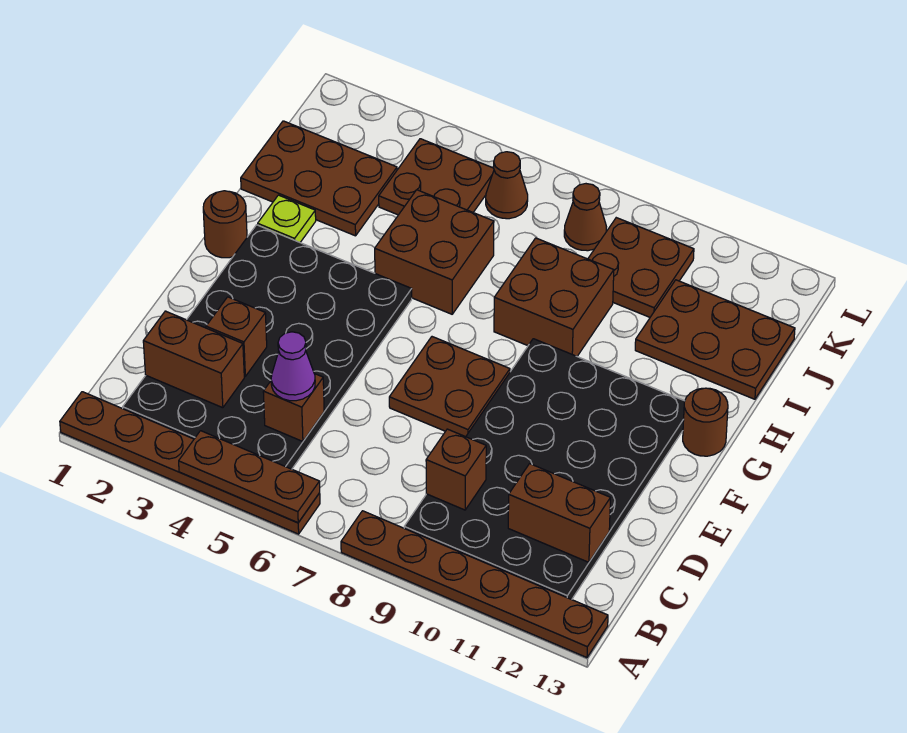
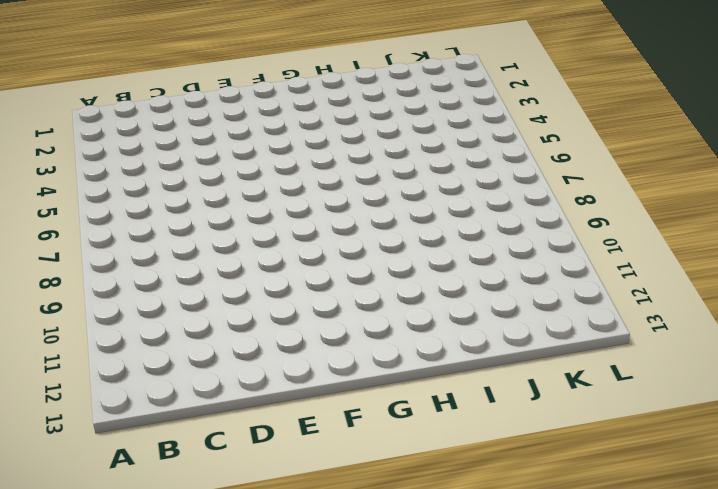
none -> brown plate A1:A6 level 1
none -> brown plate A8:A13 level 1
none -> black plate B2:G5 level 1

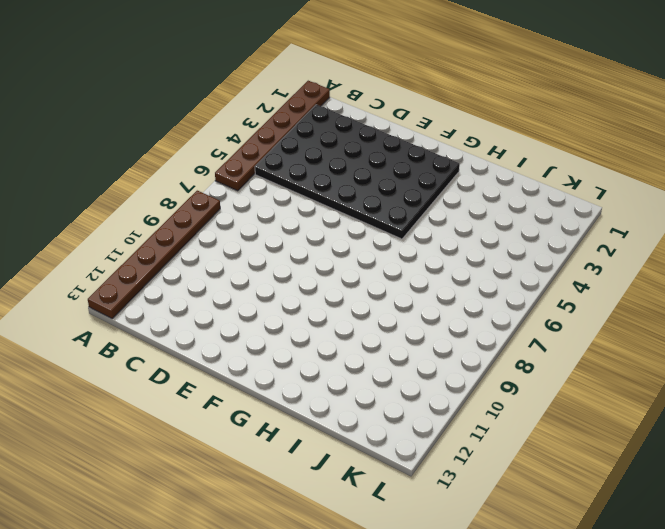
none -> black plate B9:G12 level 1
none -> brown plate E7:F8 level 1
none -> brown round brick G1 level 1

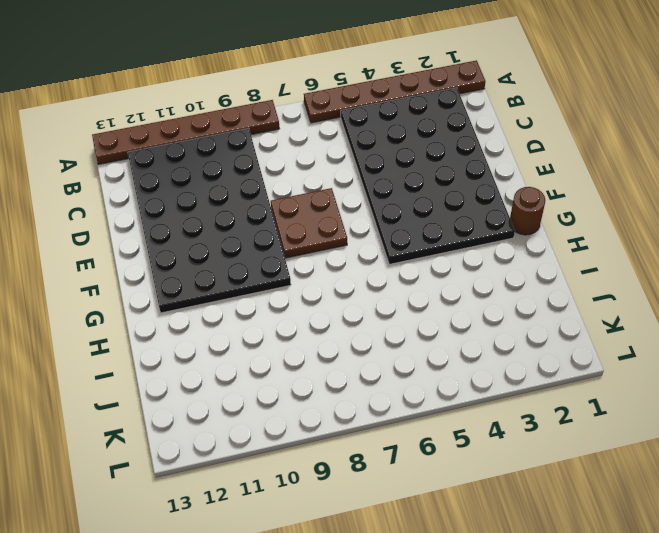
none -> brown round brick G13 level 1
none -> lime plate H2 level 1
none -> brown brick H5:I6 level 1

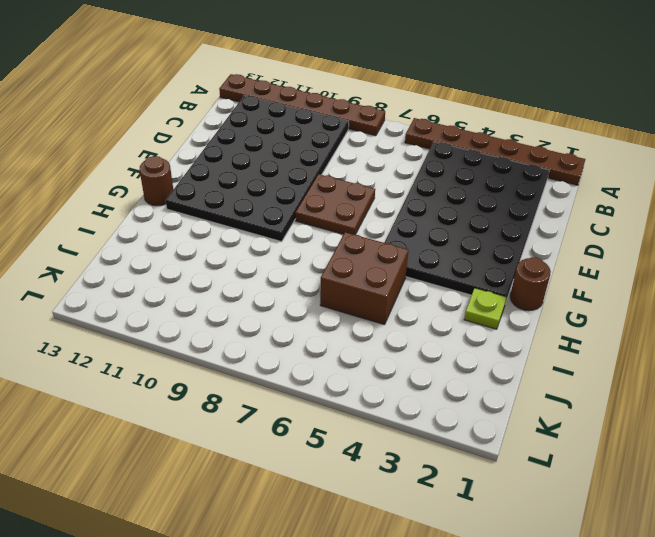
none -> brown brick H8:I9 level 1
none -> brown plate I1:J3 level 1
none -> brown plate I11:J13 level 1

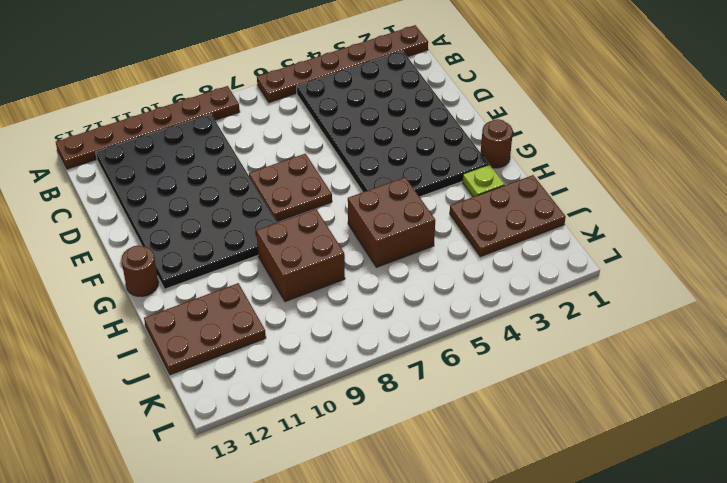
none -> brown plate J4:K5 level 1
none -> brown plate J9:K10 level 1
none -> brown cone K6 level 1

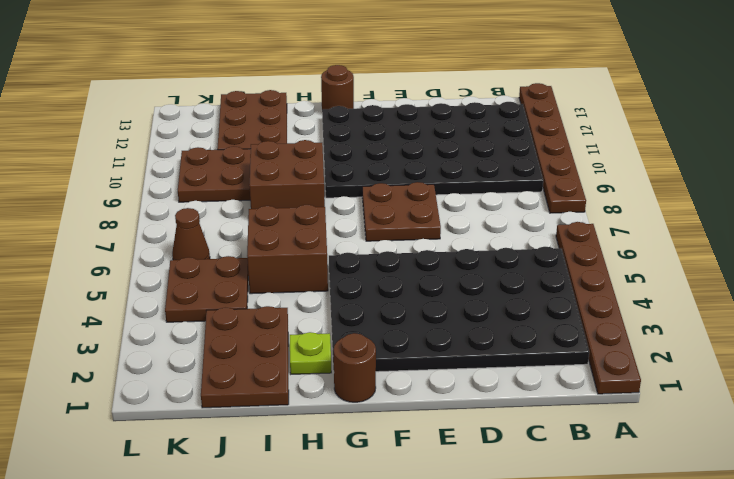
none -> brown cone K8 level 1
none -> brown plate A4:A6 level 2
none -> brown brick C2:C3 level 2

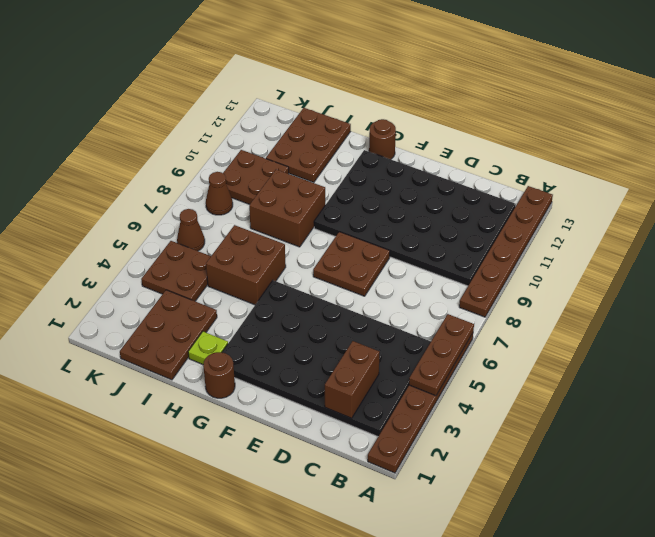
none -> brown brick C5 level 2
none -> brown brick C9 level 2
none -> brown brick C11:C12 level 2

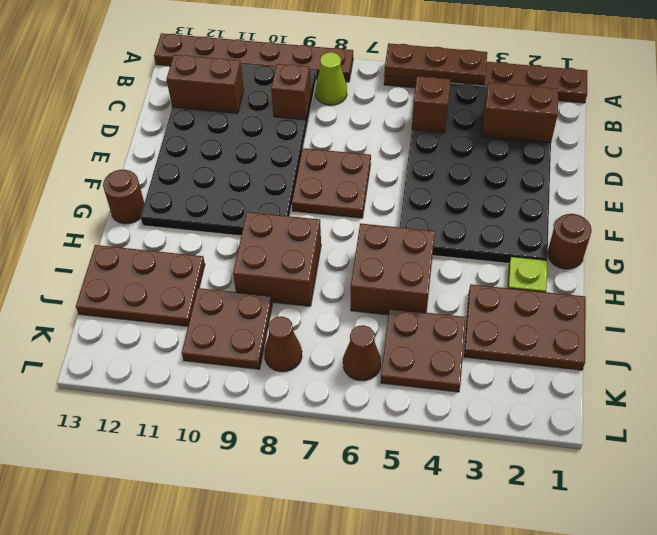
lime cone B8 level 1 -> none
none -> brown brick D3 level 2
none -> purple cone C5 level 3

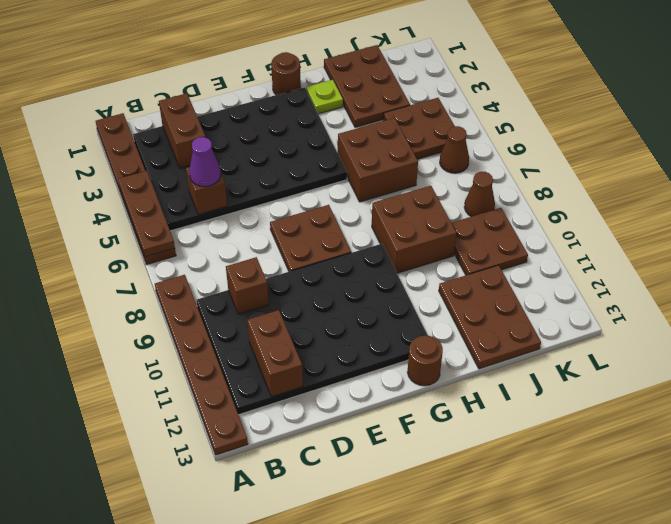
none -> brown brick D3 level 2

